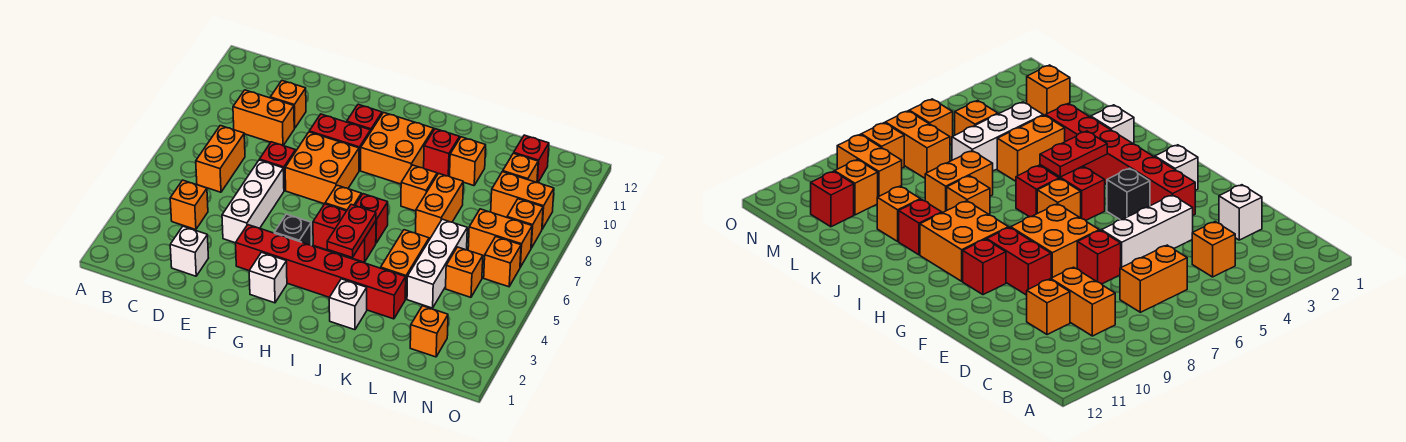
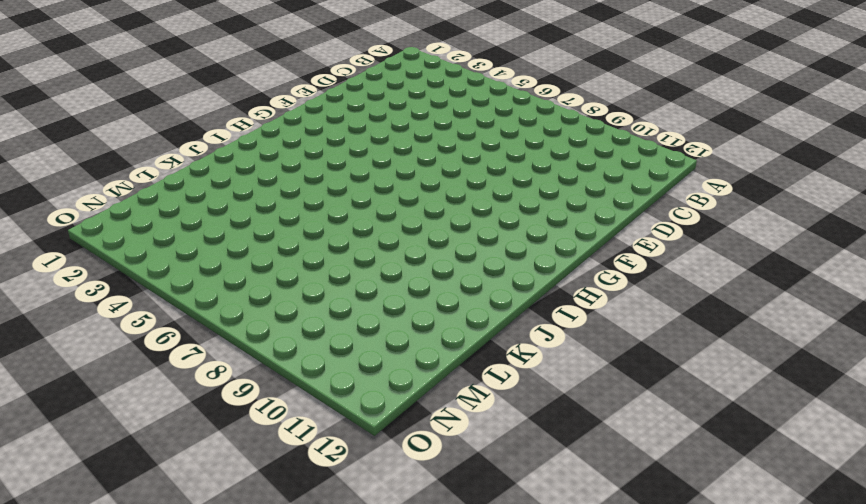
none -> orange brick C4 level 1
none -> orange brick C6:C7 level 1
none -> orange brick C9:D9 level 1
none -> white brick D2 level 1

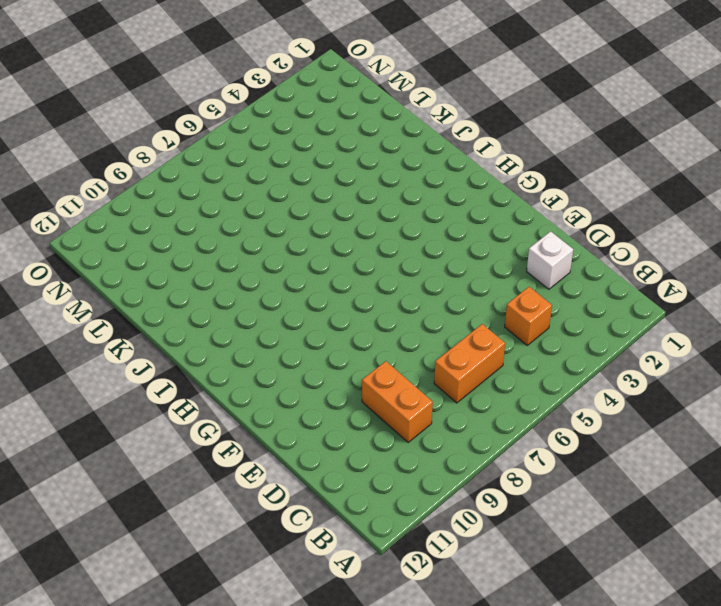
none -> orange brick D10 level 1
none -> white brick E4:E6 level 1
none -> red brick E7 level 1
none -> red brick F3:K3 level 1

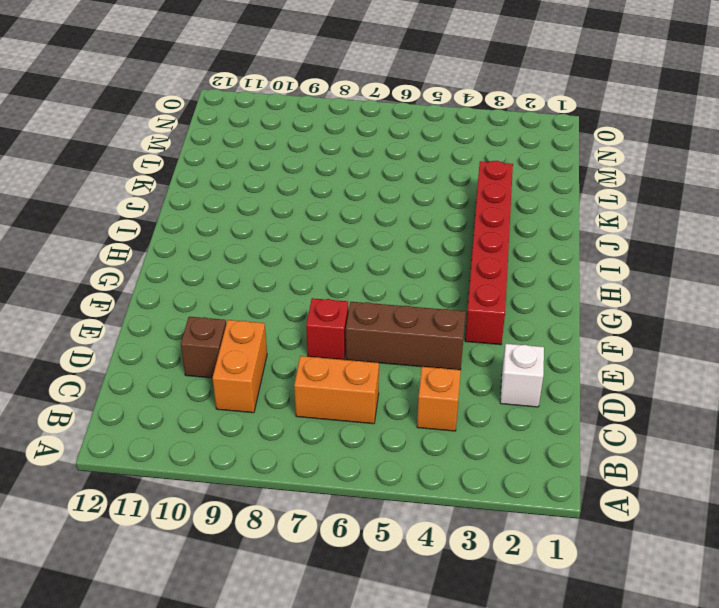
brown brick D10 level 1 -> orange brick D10 level 1
brown brick E4:E6 level 1 -> white brick E4:E6 level 1
none -> orange brick F7:G8 level 1
none -> red brick F9:G9 level 1
none -> white brick G2 level 1
none -> black brick G4 level 1

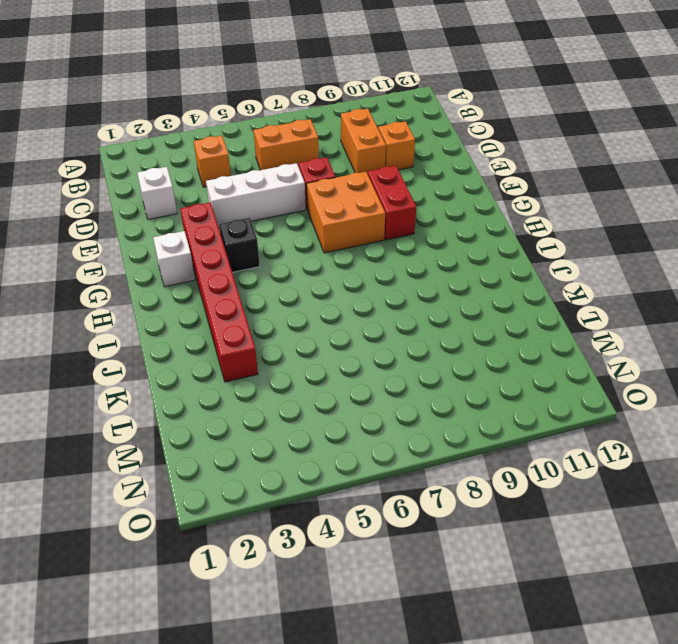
none -> red brick G10 level 1
none -> red brick H5:I5 level 1
none -> orange brick H6 level 1
none -> orange brick H9:I10 level 1

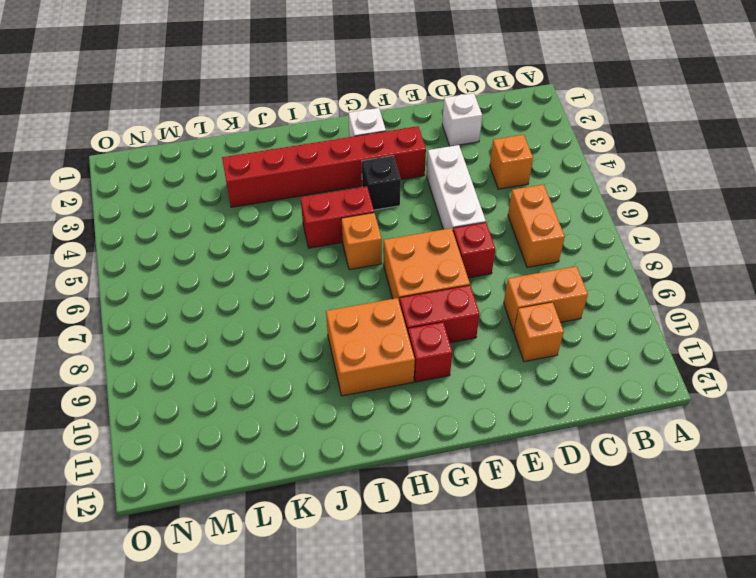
none -> red brick I6 level 1
none -> white brick J2 level 1
none -> orange brick J8 level 1
none -> red brick J10 level 1

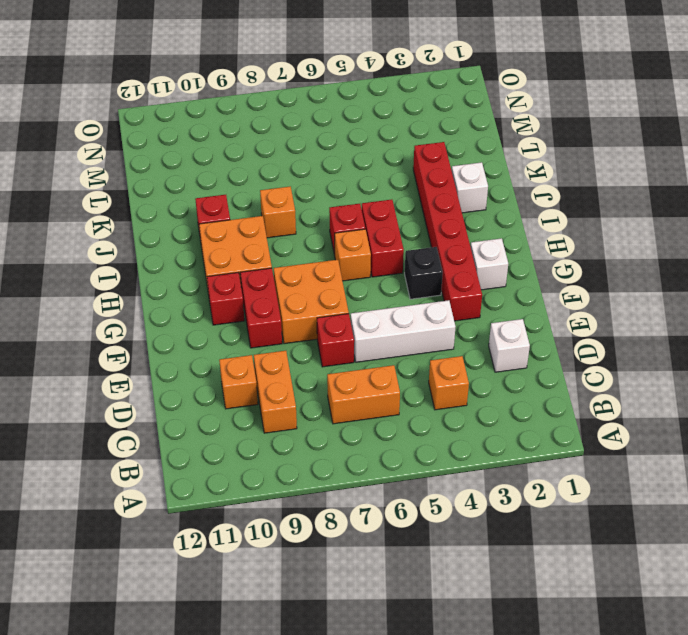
none -> orange brick K4:K5 level 1
none -> orange brick K7:K8 level 1
none -> orange brick K10 level 1
none -> white brick L4:L6 level 1

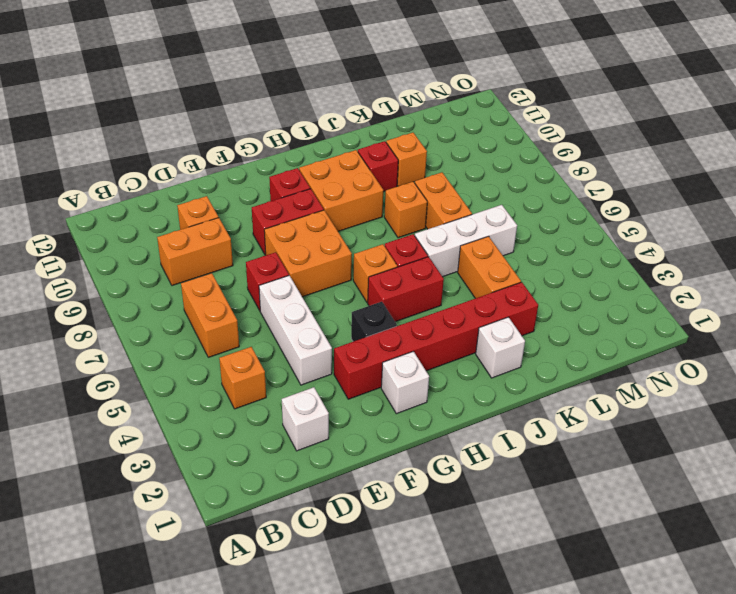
white brick J6:L6 level 1 -> white brick L4:L6 level 1
none -> orange brick M2 level 1
none -> orange brick M5 level 1
none -> orange brick M7:N7 level 1
none -> orange brick M9:N9 level 1

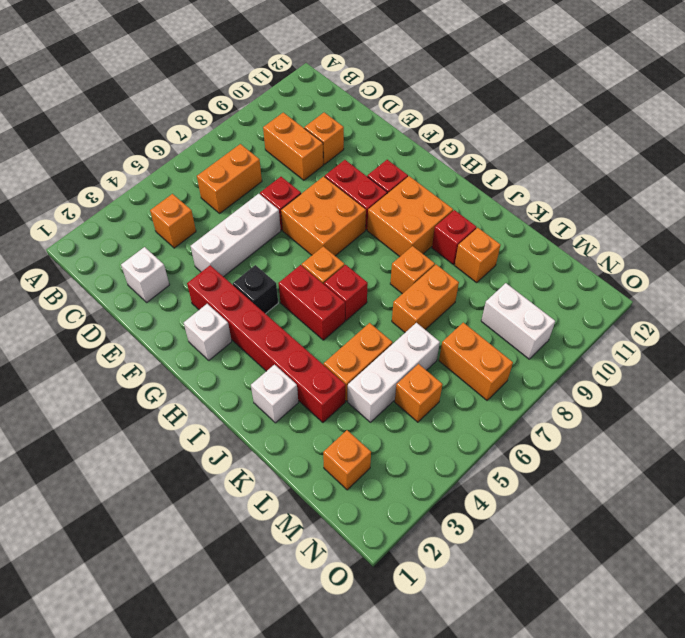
white brick M9:N9 level 1 -> orange brick M9:N9 level 1
none -> orange brick M10 level 1
none -> red brick M11 level 1
none -> orange brick N6 level 1
none -> orange brick N8 level 1

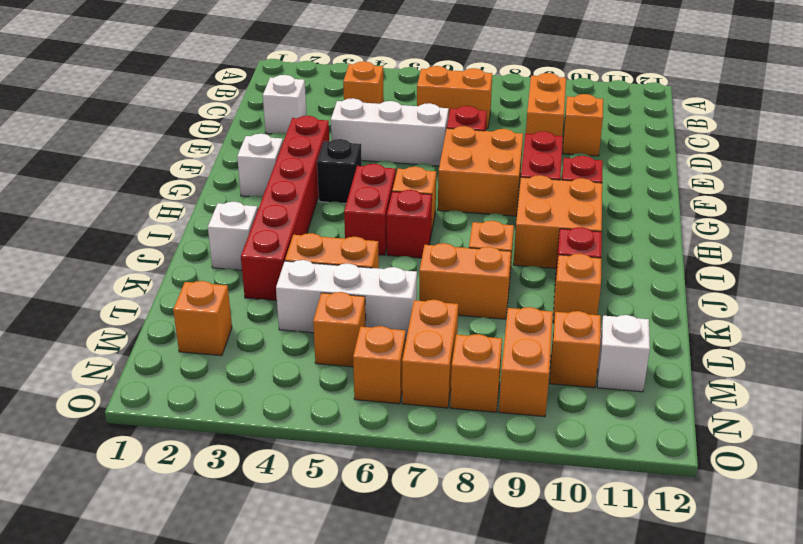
white brick M11 level 1 -> red brick M11 level 1
none -> red plate I4:I5 level 2

